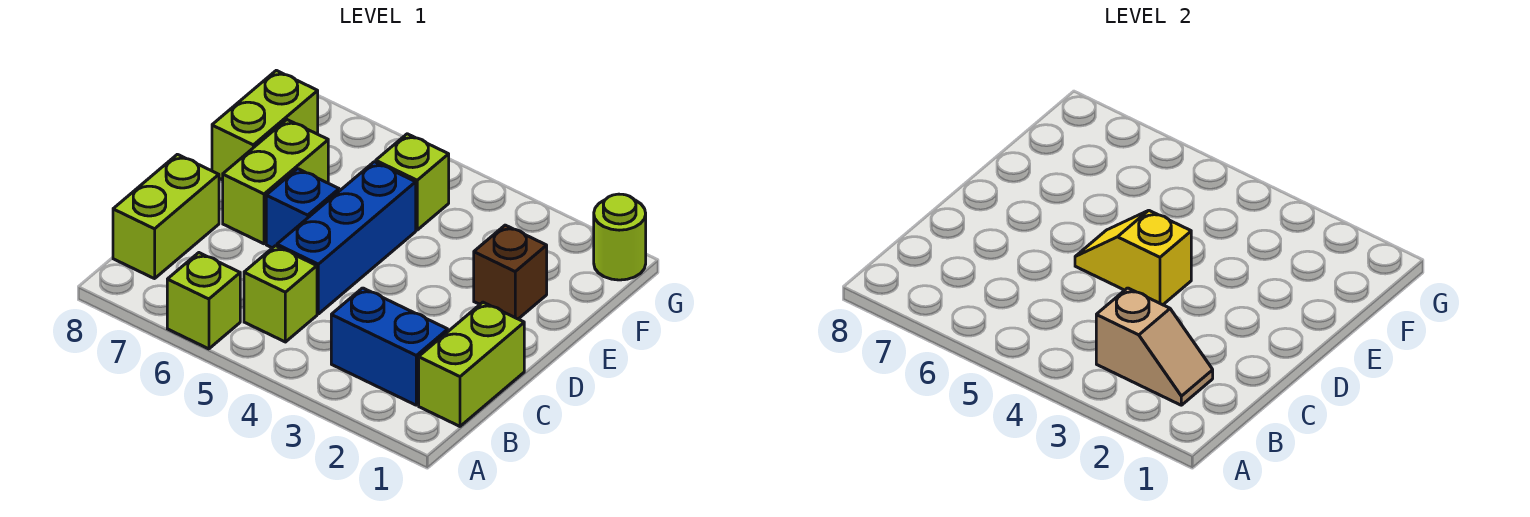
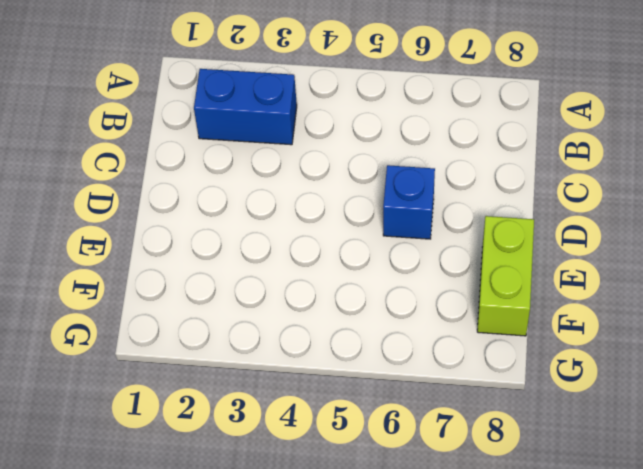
none -> lime brick A6 level 1
none -> lime brick B1:C1 level 1
none -> lime brick B5 level 1

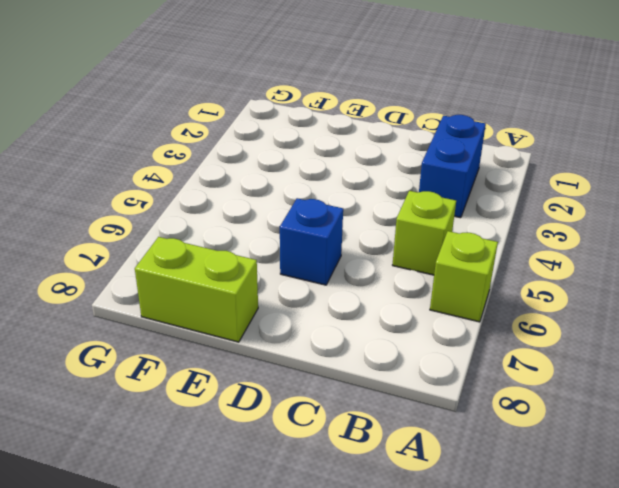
none -> lime brick B1:C1 level 1
none -> lime brick B8:C8 level 1
none -> blue brick C5:E5 level 1

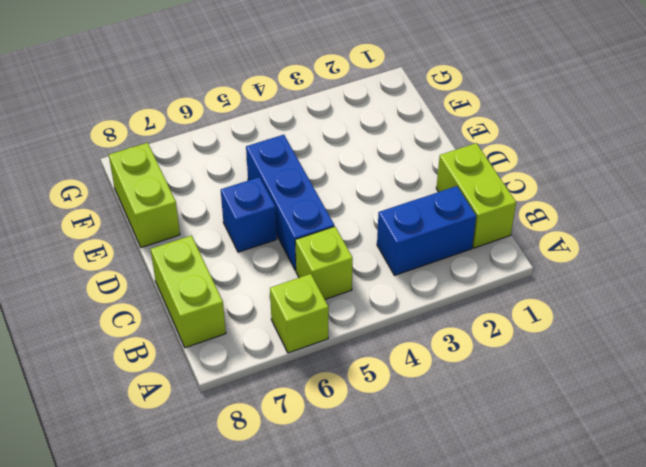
none -> lime brick D7:E7 level 1
none -> brown brick E2 level 1
none -> lime brick F5 level 1

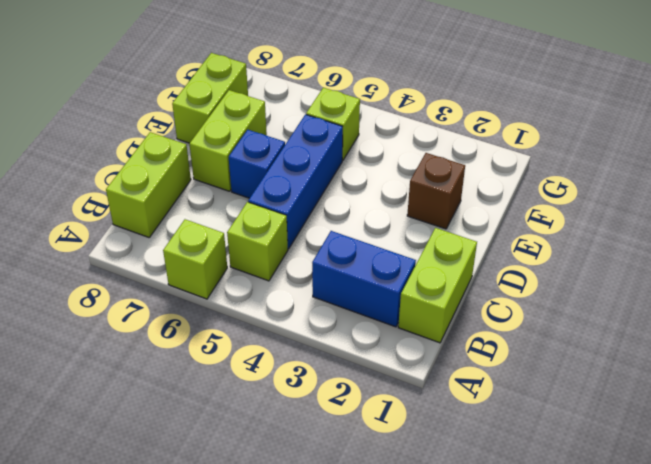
none -> lime round brick G1 level 1
none -> tan slope B2:B3 level 2 top 3
none -> yellow slope D4:D5 level 2 top 4

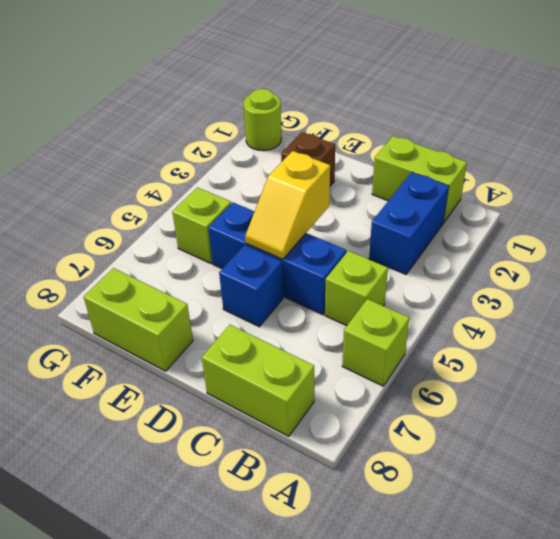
none -> lime brick D7:E7 level 1
none -> tan slope B2:B3 level 2 top 3

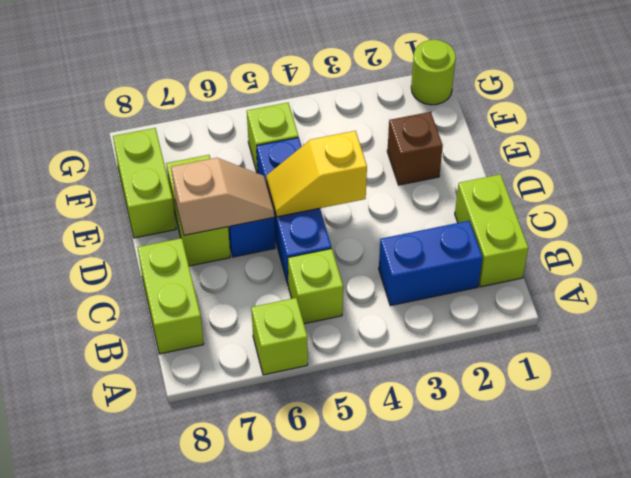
tan slope D6:D7 level 2 top 7 -> tan slope B2:B3 level 2 top 3

